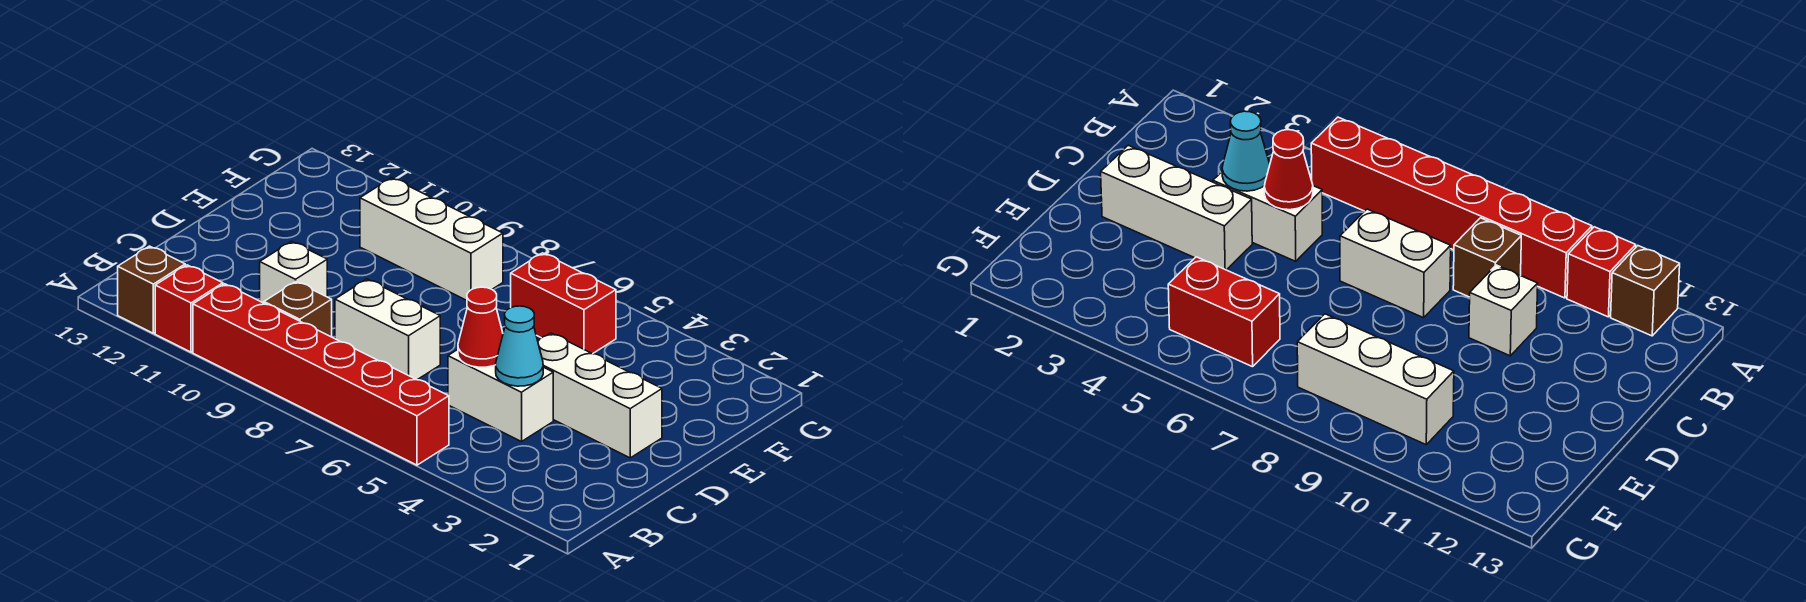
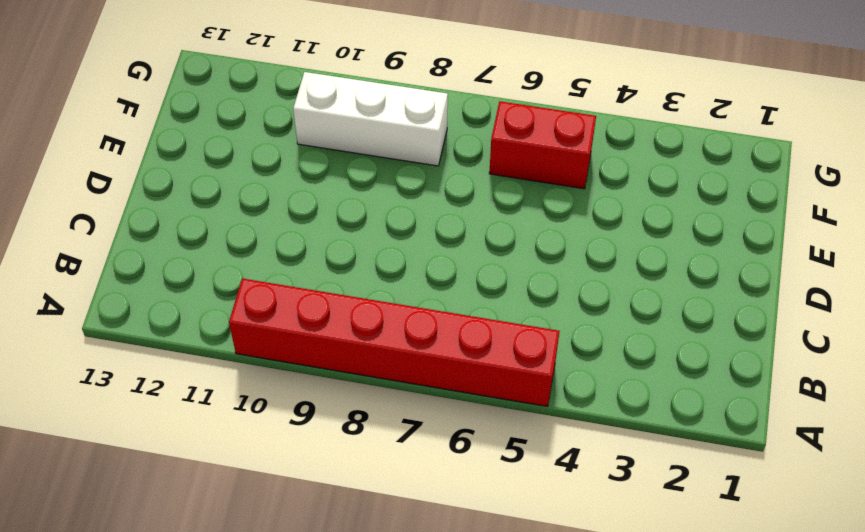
none -> red brick A11 level 1
none -> brown brick A12 level 1
none -> brown brick B9 level 1

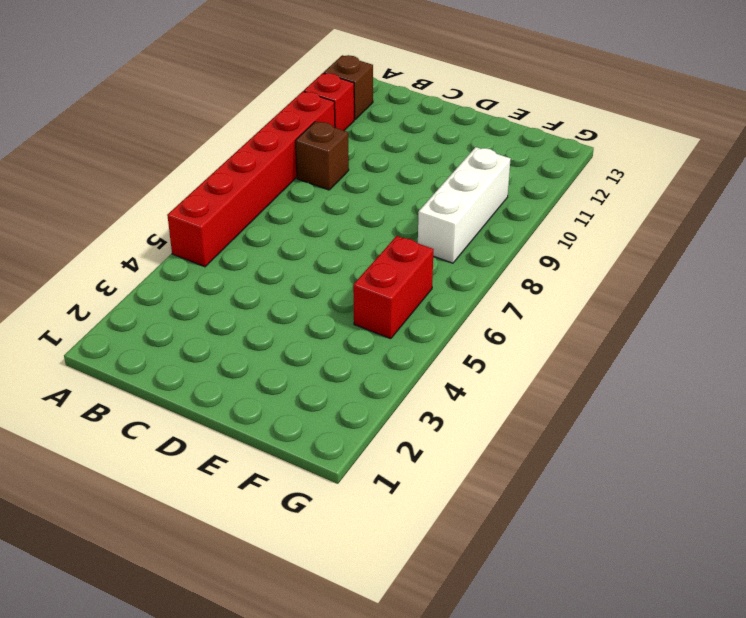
none -> white brick C4:C5 level 1
none -> white brick C7:C8 level 1
none -> white brick C10 level 1

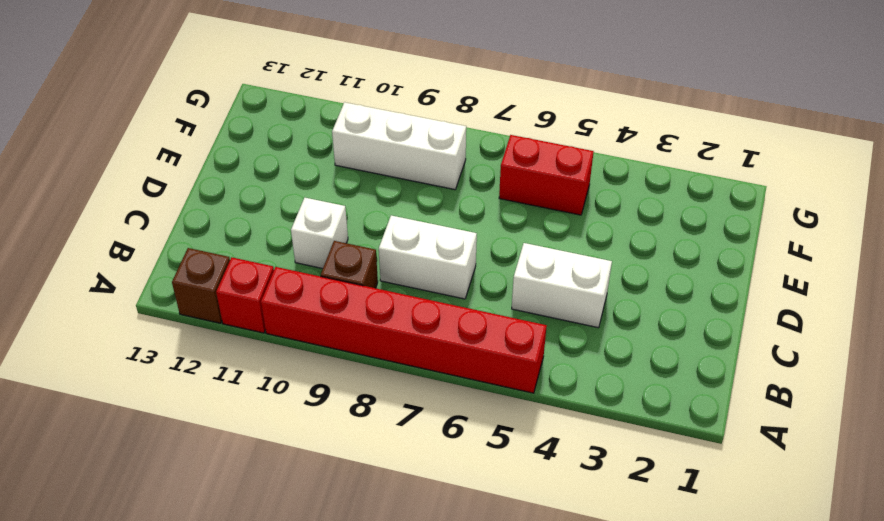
none -> white brick D2:D4 level 1
none -> cyan cone C4 level 2
none -> red cone C5 level 2

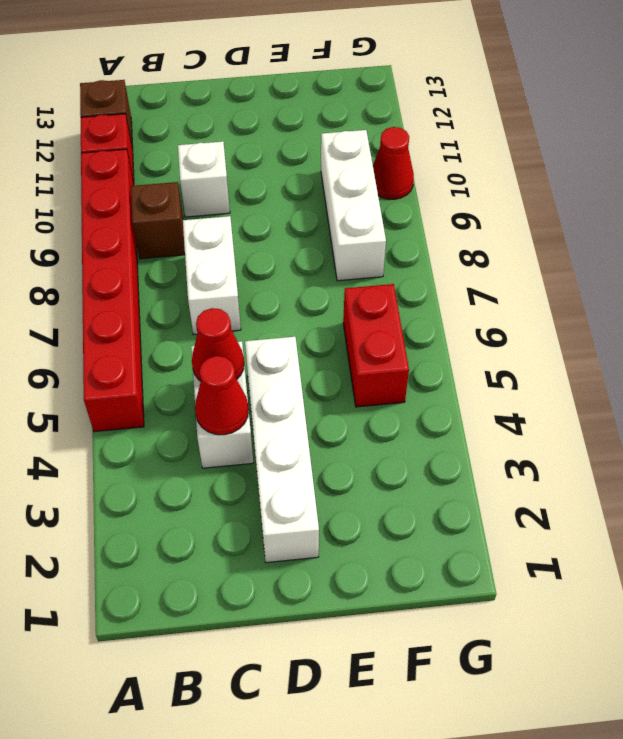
red cone C4 level 2 -> cyan cone C4 level 2
white brick D2:D5 level 1 -> white brick D2:D4 level 1
red cone G10 level 1 -> none

